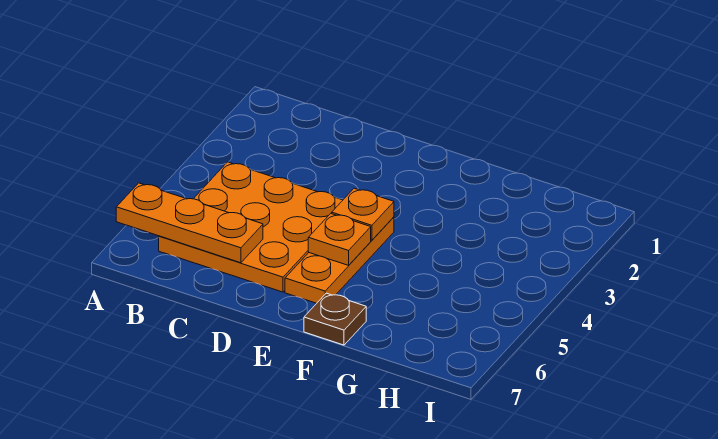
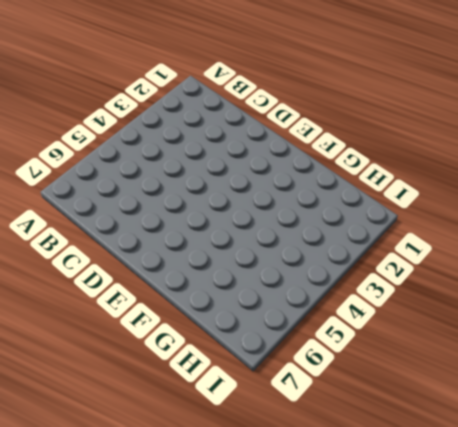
none -> orange plate B4:D6 level 1
none -> orange plate E4:E6 level 1

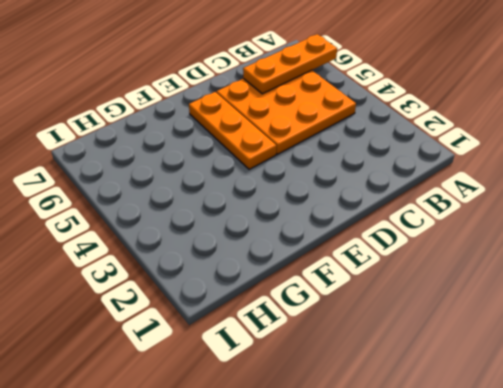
none -> brown plate F7 level 1
none -> orange plate E4 level 2

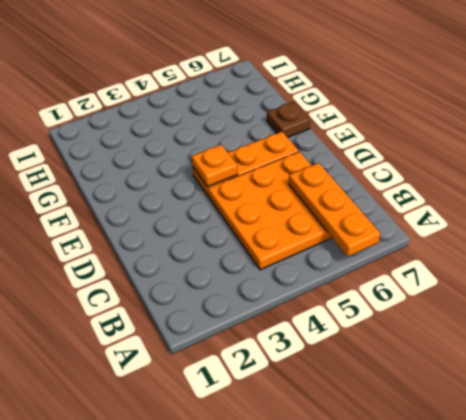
none -> orange plate E5 level 2

